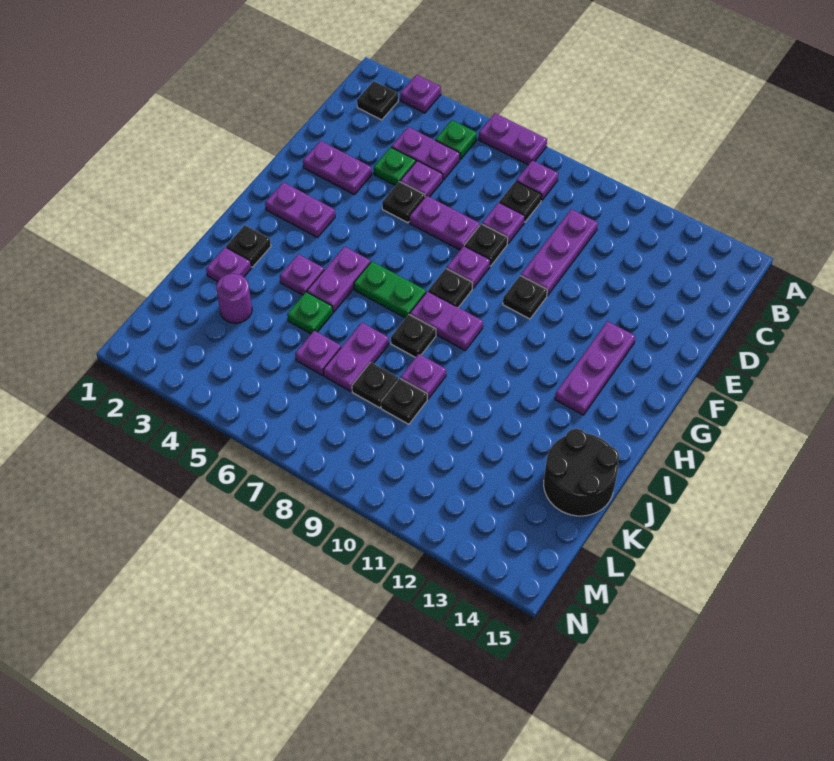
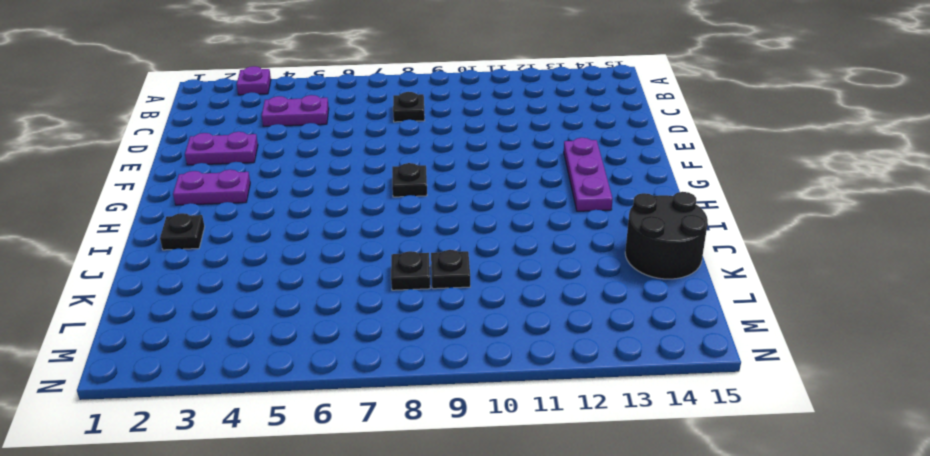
none -> purple plate A6:A7 level 1
none -> black plate B2 level 1
none -> green plate B5 level 1
none -> purple plate B8 level 1

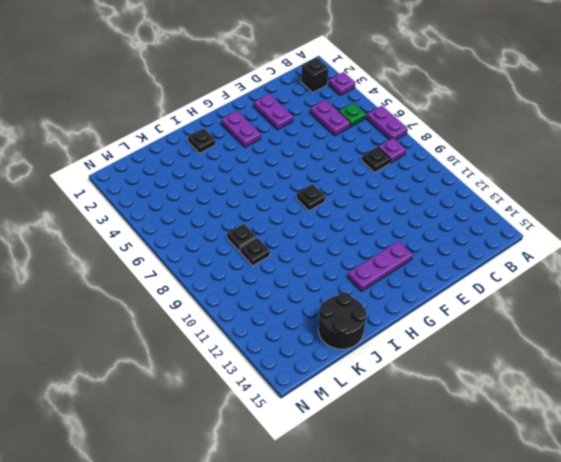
black brick B2 level 1 -> black plate B2 level 1
none -> purple plate C10:E10 level 1
none -> green plate D4 level 1
none -> purple plate D5 level 1
none -> purple plate D8 level 1

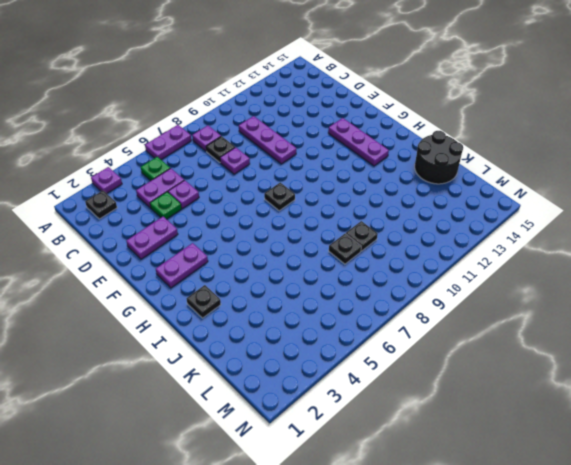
none -> black plate E5 level 1
none -> purple plate E6:E7 level 1
none -> black plate E8 level 1
none -> purple plate F8 level 1

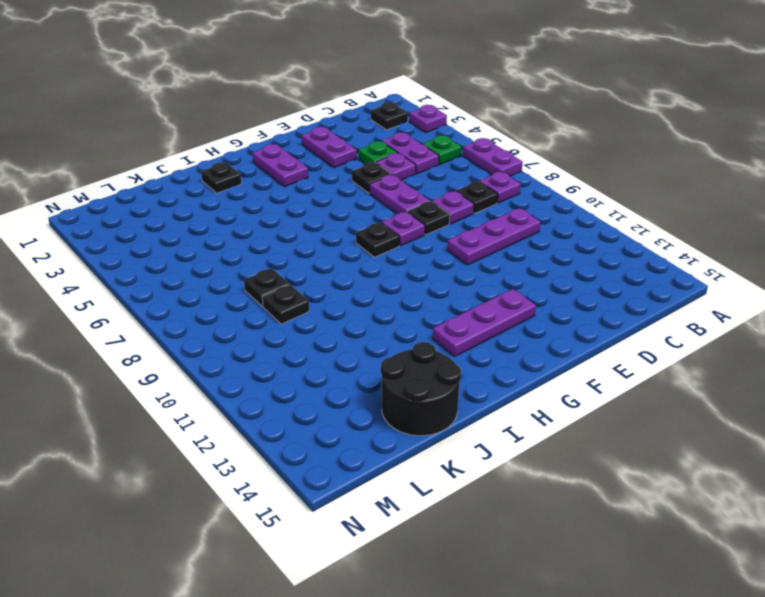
none -> black plate F10 level 1
none -> purple plate H5:I5 level 1
none -> green plate H6:H7 level 1
none -> purple plate H8:H9 level 1

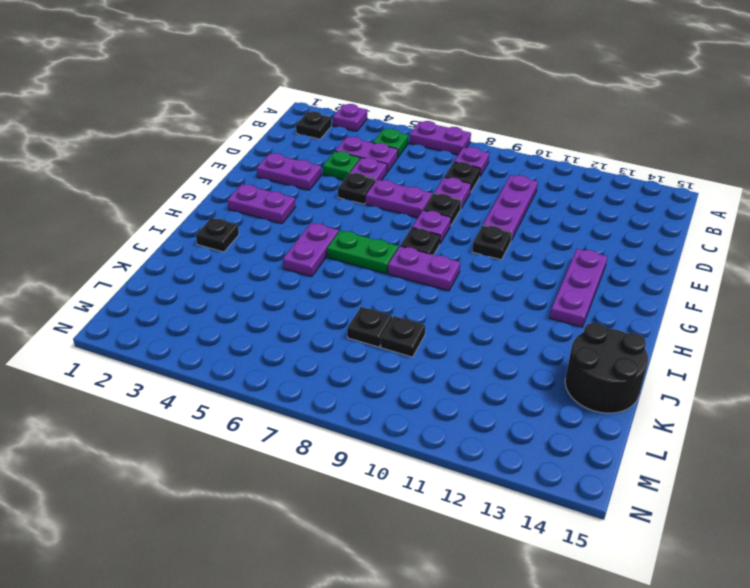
none -> purple plate I4 level 1
none -> black plate I8 level 1
none -> purple plate J2 level 1
none -> green plate J5 level 1

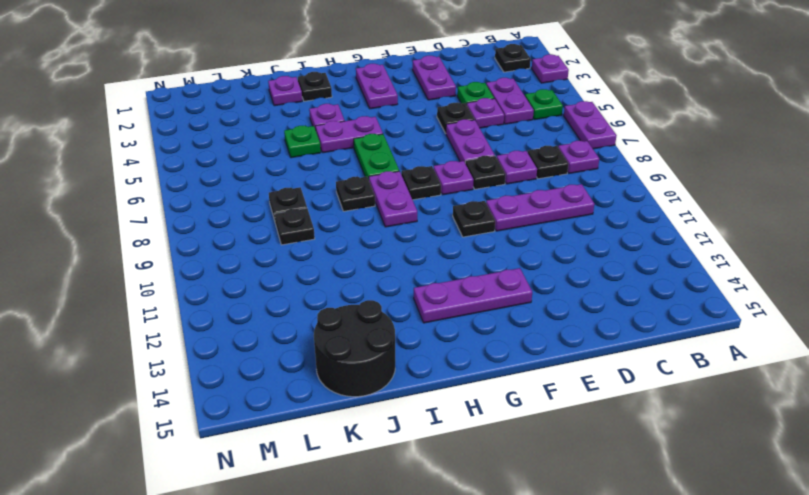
none -> purple plate J7:K7 level 1
none -> purple plate J9 level 1
none -> purple round brick K3 level 1
none -> purple plate K6 level 1

